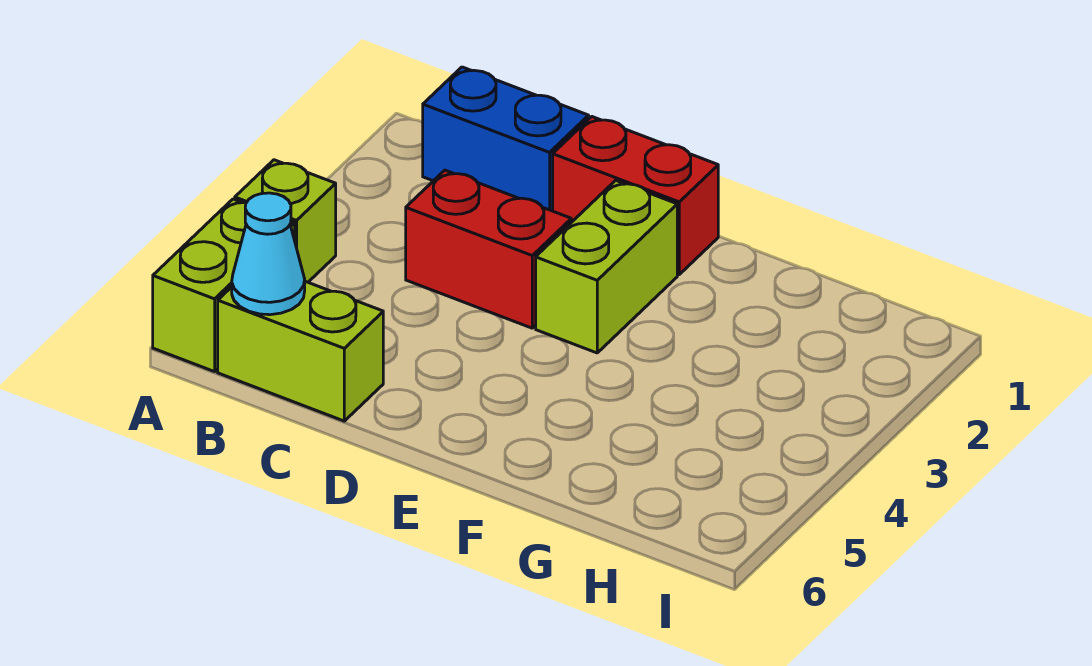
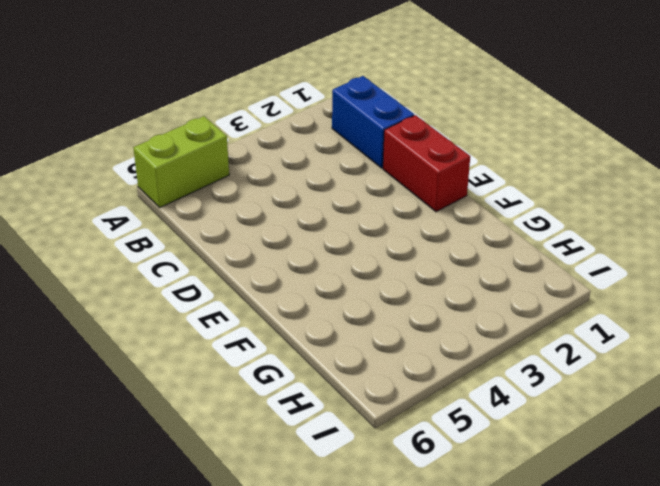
none -> lime brick A4 level 1
none -> lime brick B6:C6 level 1

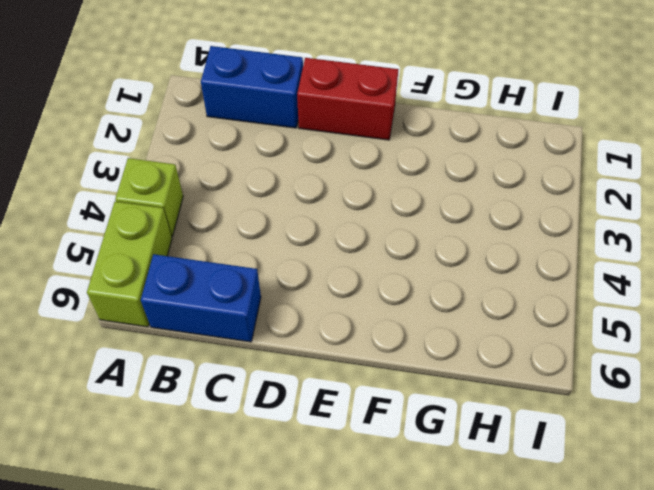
blue brick B6:C6 level 1 -> lime brick B6:C6 level 1
none -> red brick C3:D3 level 1
none -> lime brick E2:E3 level 1

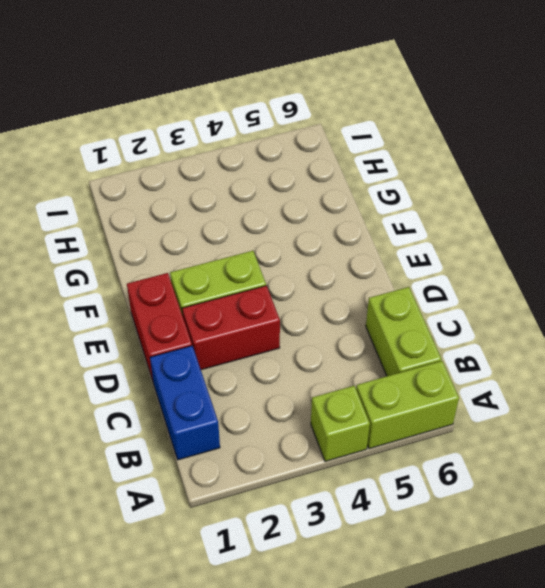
red brick D2:D3 level 1 -> red brick C3:D3 level 1
none -> cyan cone B6 level 2

